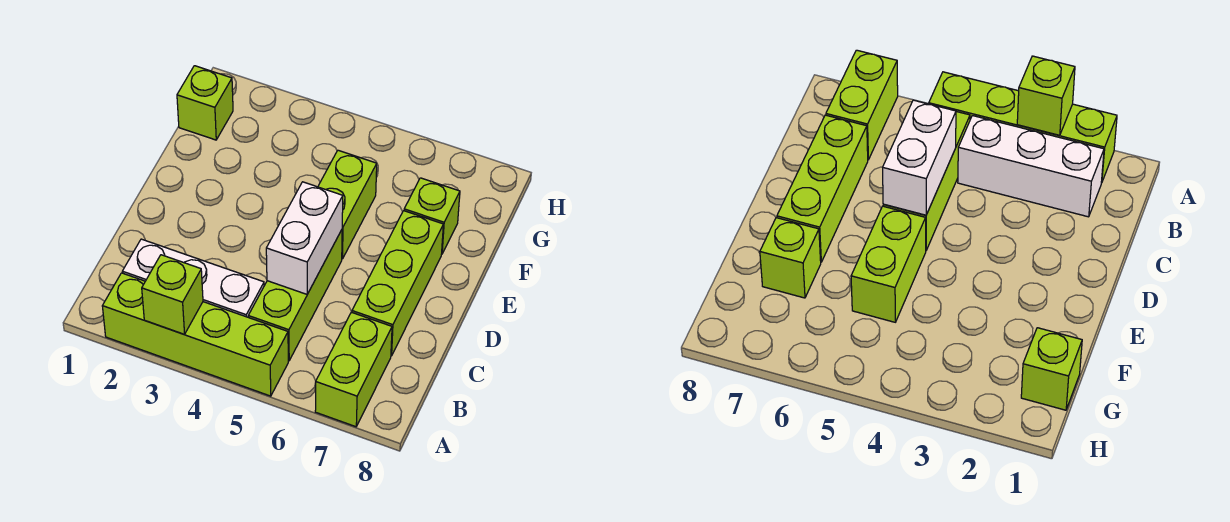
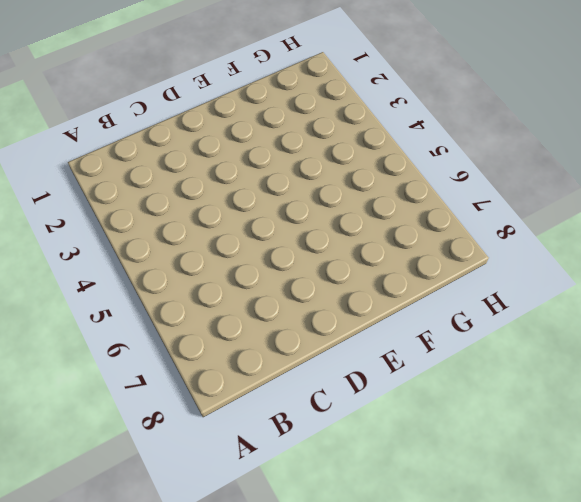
none -> lime brick A2:A5 level 1
none -> lime brick A7:B7 level 1

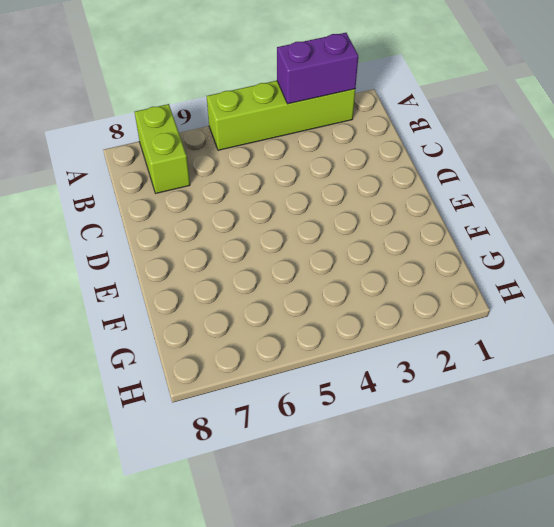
purple brick A2:A3 level 2 -> lime brick A3 level 2
none -> white brick B2:B4 level 1
none -> lime brick B5:D5 level 1

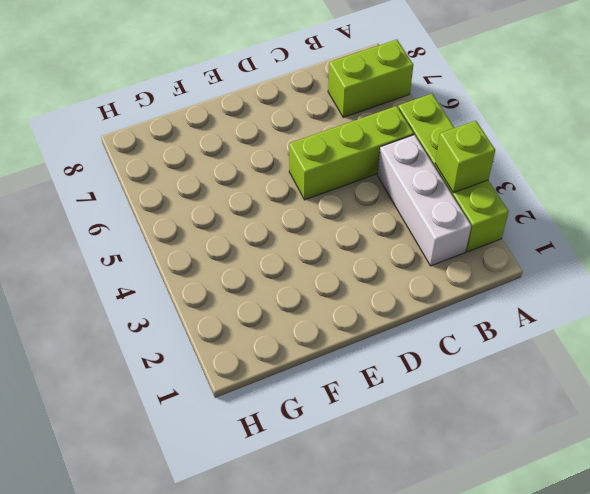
none -> lime brick C7:E7 level 1
none -> lime brick E5:F5 level 1

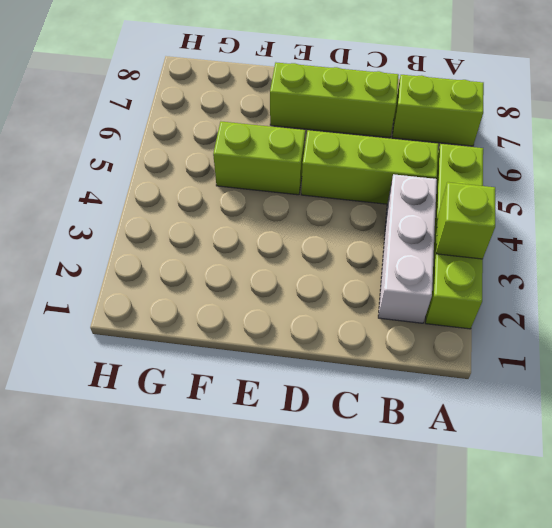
none -> lime brick F7 level 1
none -> lime brick G1 level 1

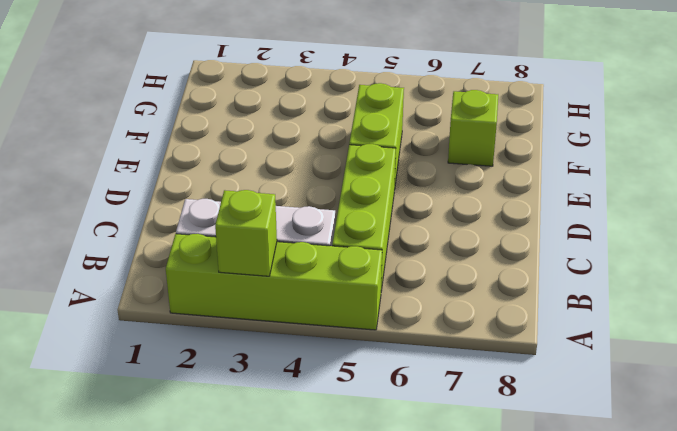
none -> lime brick A7:B7 level 1
none -> lime brick C7:E7 level 1

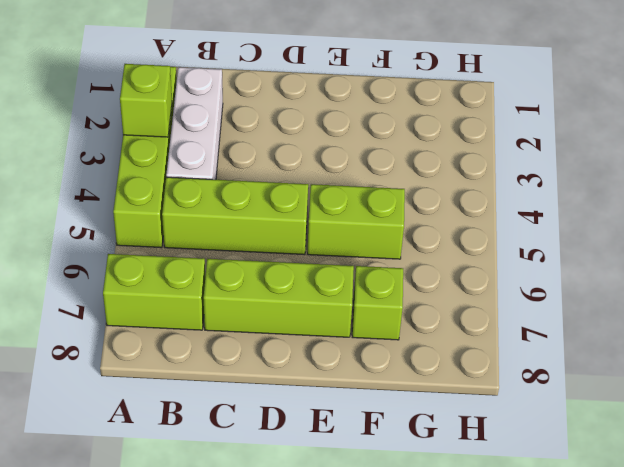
none -> lime brick G1 level 1
none -> white brick C5:D5 level 2

